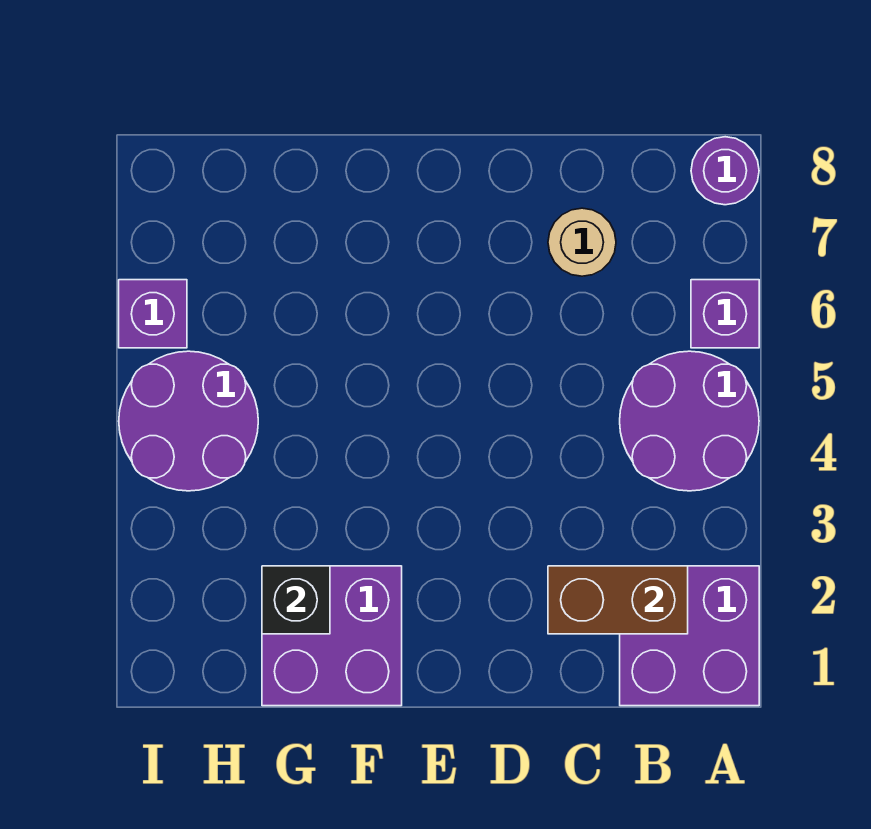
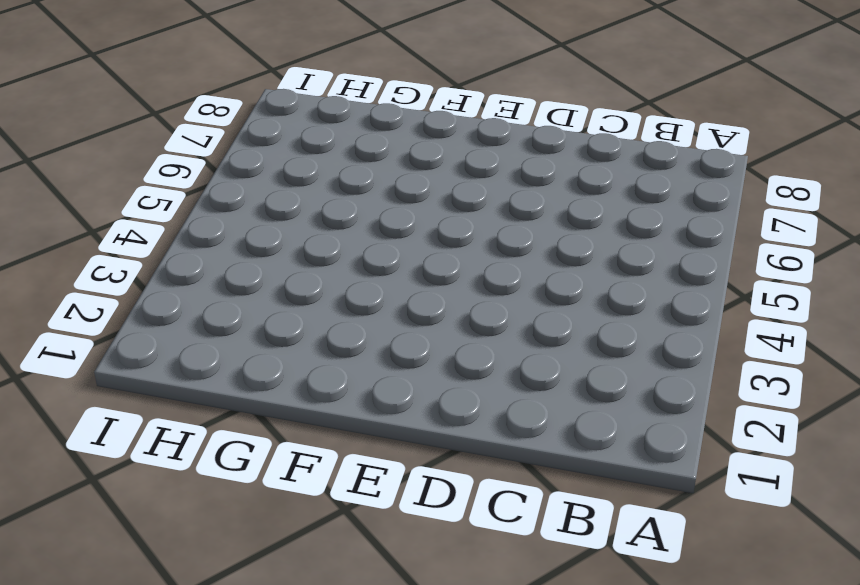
none -> purple brick A1:B2 level 1
none -> purple round brick A4:B5 level 1

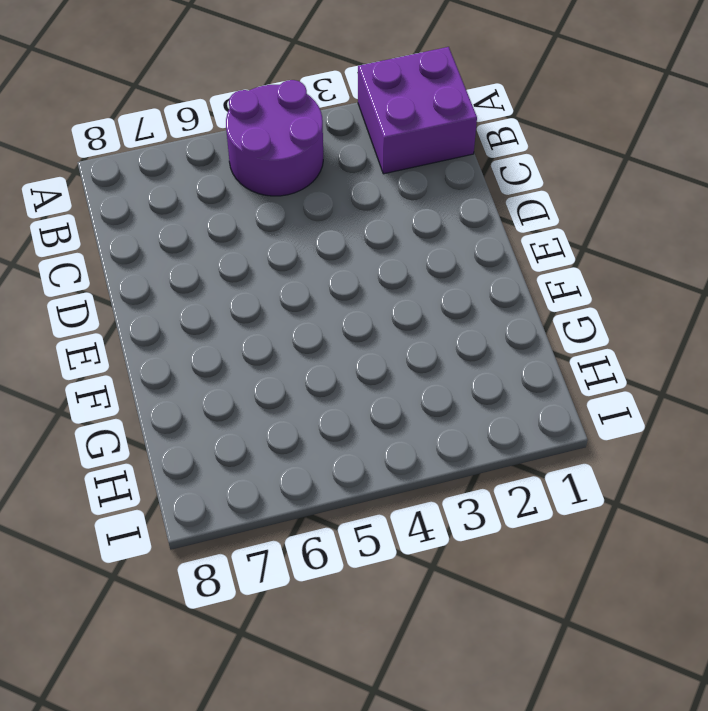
none -> purple brick A6 level 1
none -> purple round brick A8 level 1

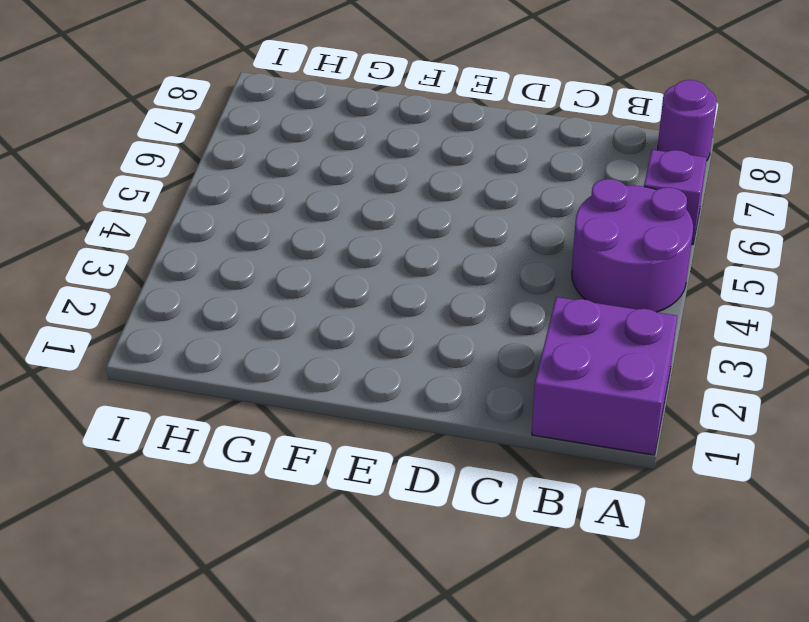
none -> tan round brick C7 level 1
none -> purple brick F1:G2 level 1

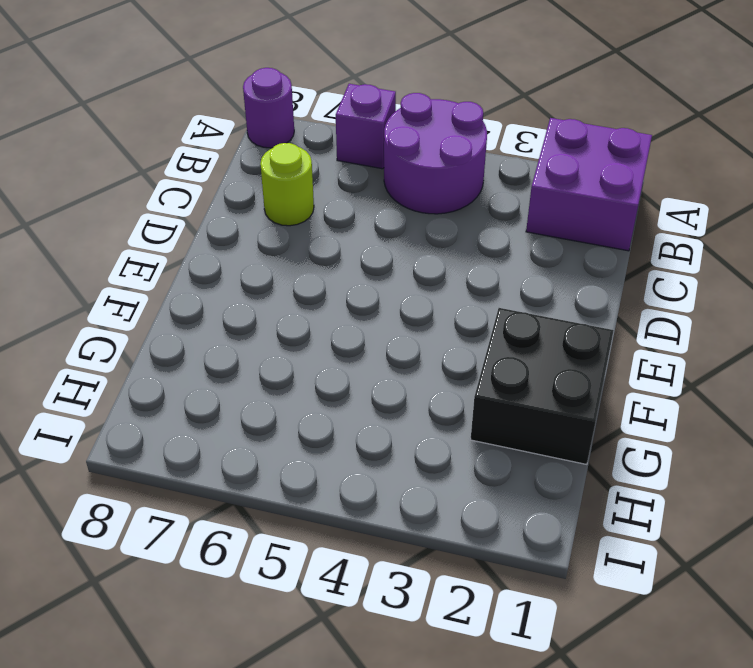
lime round brick C7 level 1 -> tan round brick C7 level 1
black brick F1:G2 level 1 -> purple brick F1:G2 level 1
none -> purple round brick H4:I5 level 1
none -> purple brick I6 level 1

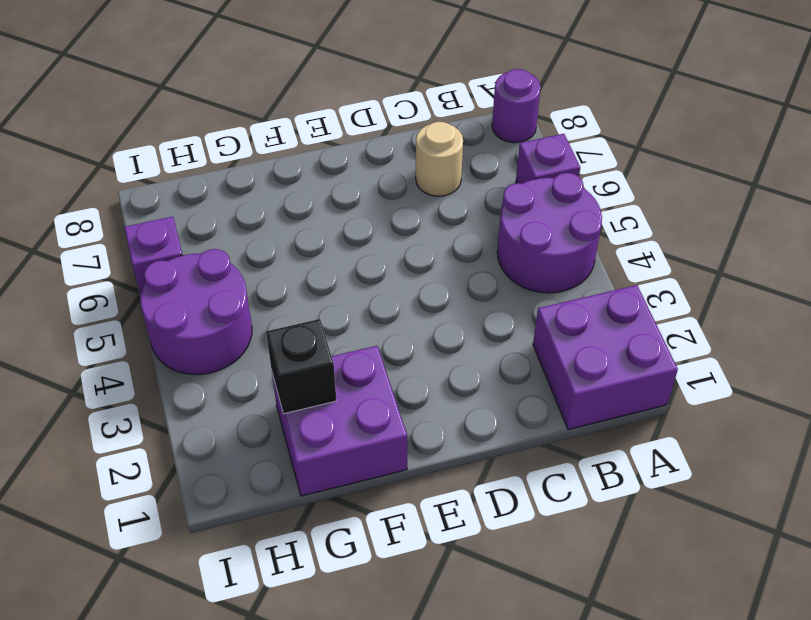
none -> brown brick B2:C2 level 2

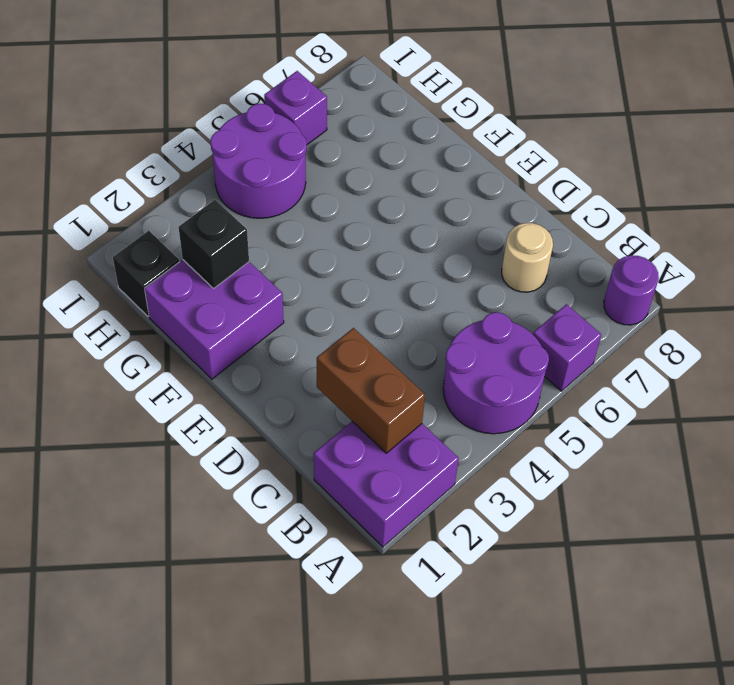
black brick H1 level 1 -> none

